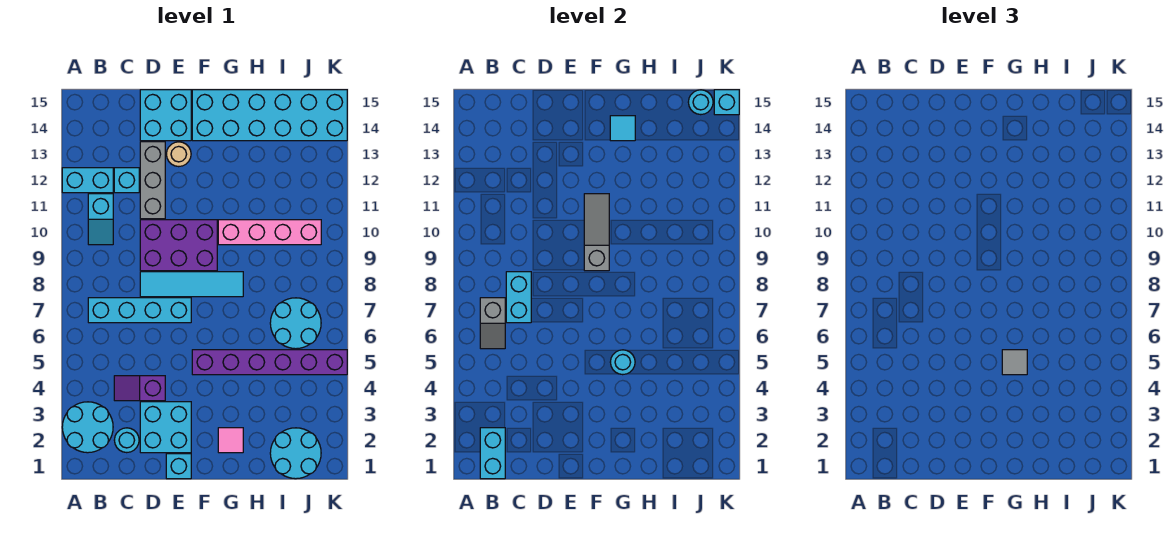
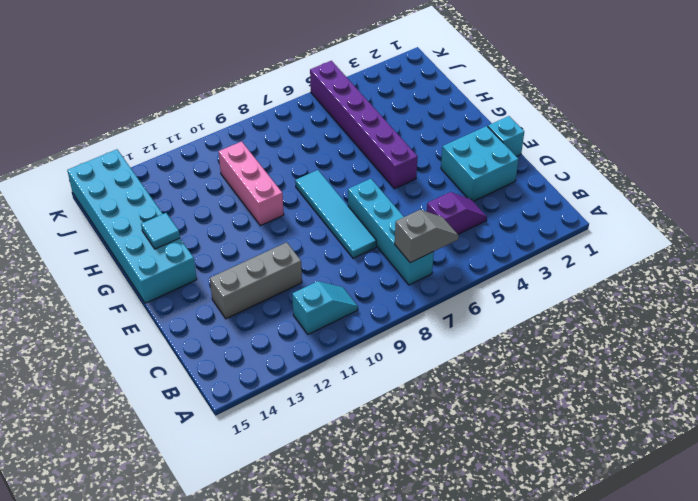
purple slope C4:C5 level 1 top 5 -> purple slope C4:D4 level 1 top D
pink brick G10:I10 level 1 -> pink brick G10:J10 level 1
none -> cyan round brick A2:B3 level 1
none -> cyan brick A12:B12 level 1
none -> cyan round brick C2 level 1

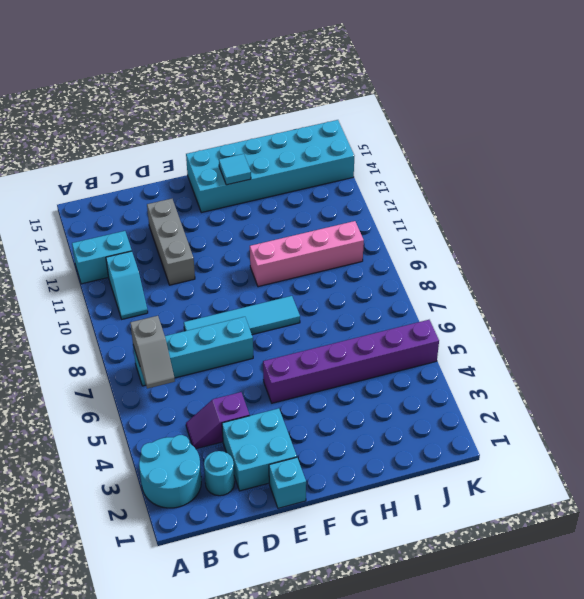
none -> cyan brick C12 level 1
none -> purple brick D9:F10 level 1
none -> cyan brick D14:E15 level 1

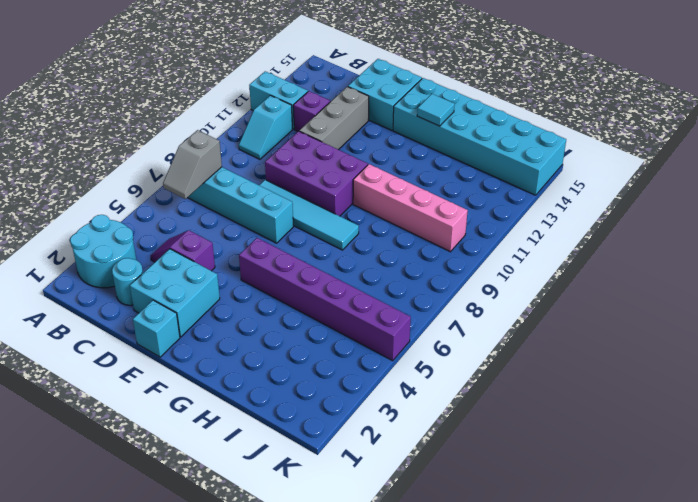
purple brick C12 level 1 -> cyan brick C12 level 1
none -> tan round brick E13 level 1
none -> pink tile G2 level 1
none -> cyan round brick I1:J2 level 1

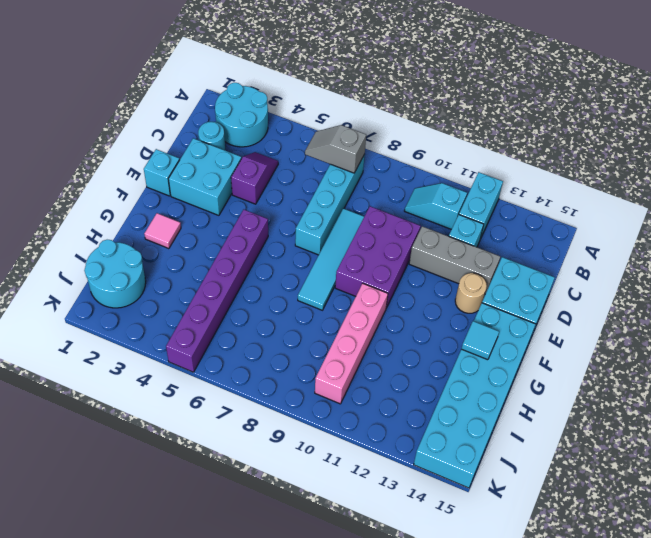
none -> cyan round brick I6:J7 level 1
none -> cyan brick B1:B2 level 2
none -> cyan brick C7:C8 level 2

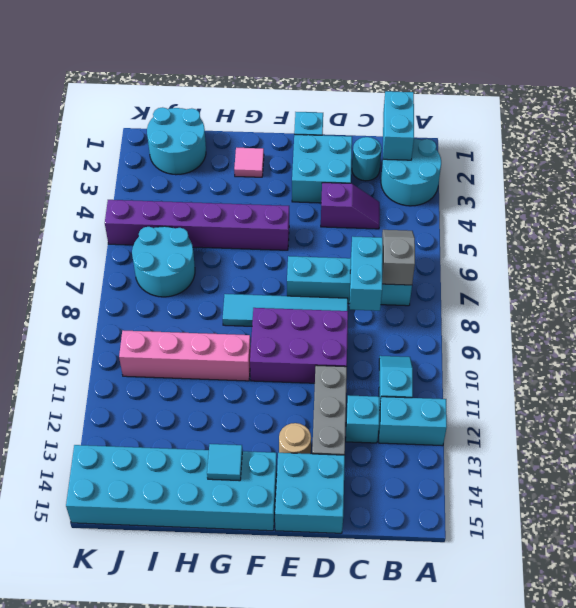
none -> grey slope F9:F11 level 2 top 9
none -> cyan round brick G5 level 2
none -> cyan round brick J15 level 2

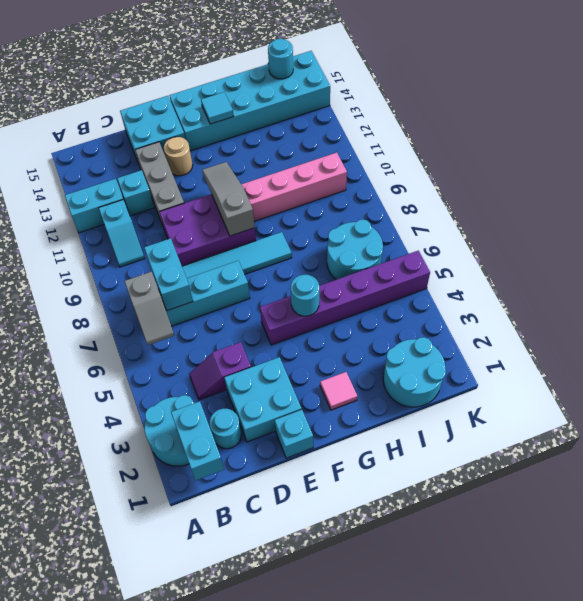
none -> cyan brick K15 level 2
none -> grey tile G5 level 3

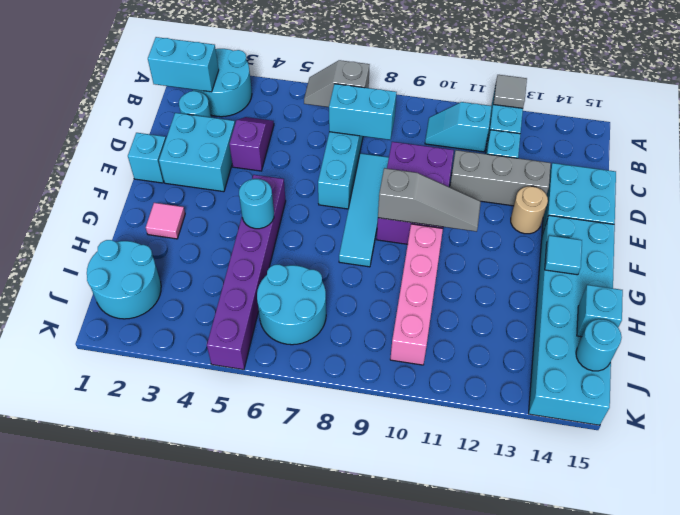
grey tile A12 level 2 -> grey tile G5 level 3
cyan brick I15 level 2 -> cyan brick K15 level 2

